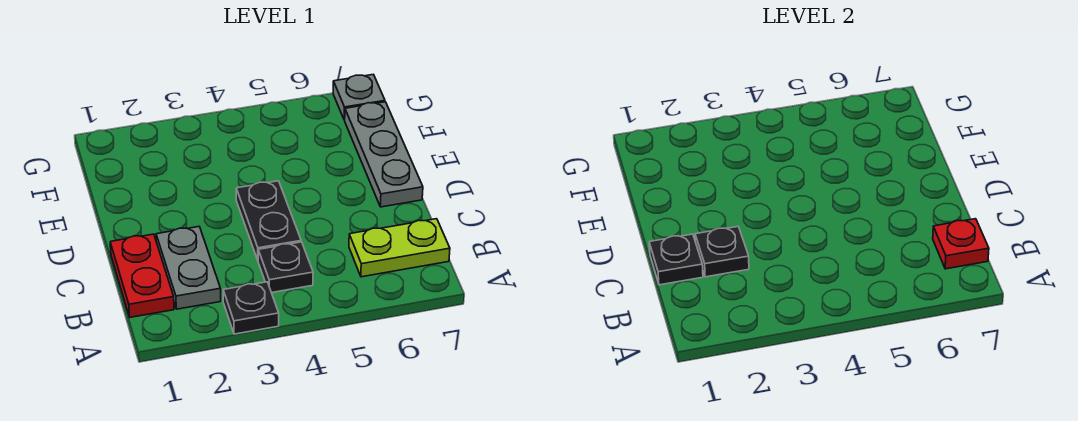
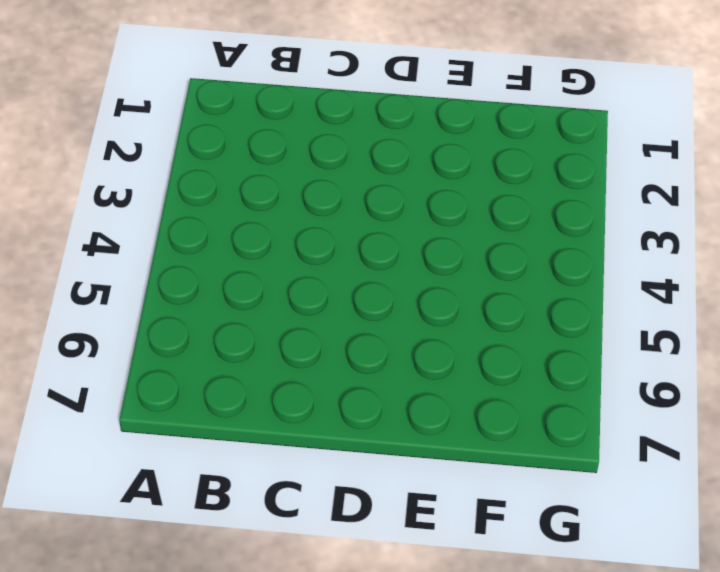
none -> black plate A3 level 1
none -> red plate B1:C1 level 1

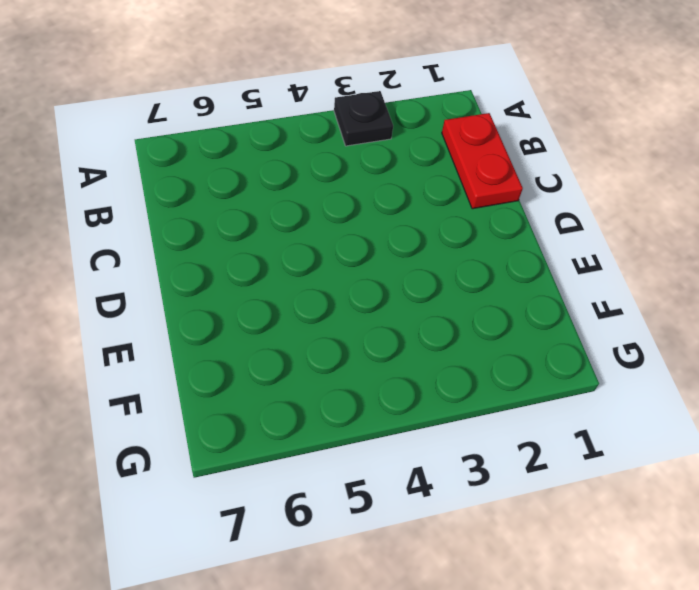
none -> grey plate B2:C2 level 1
none -> black plate B4 level 1

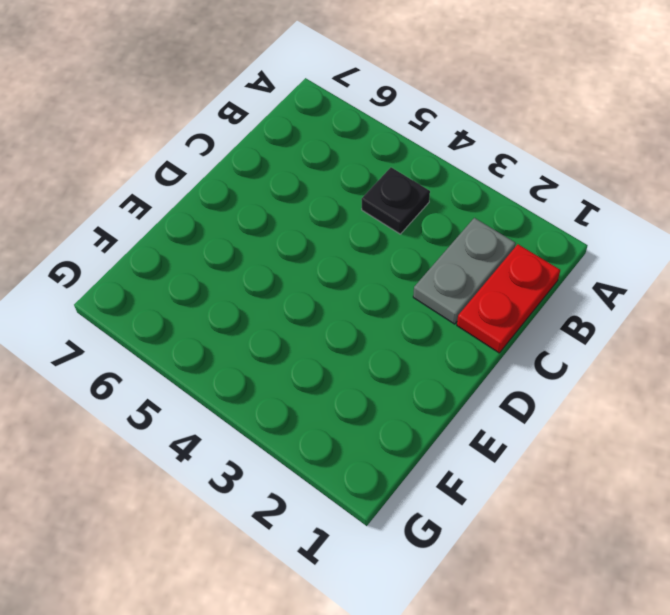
none -> black plate A3 level 1
none -> lime plate B6:B7 level 1

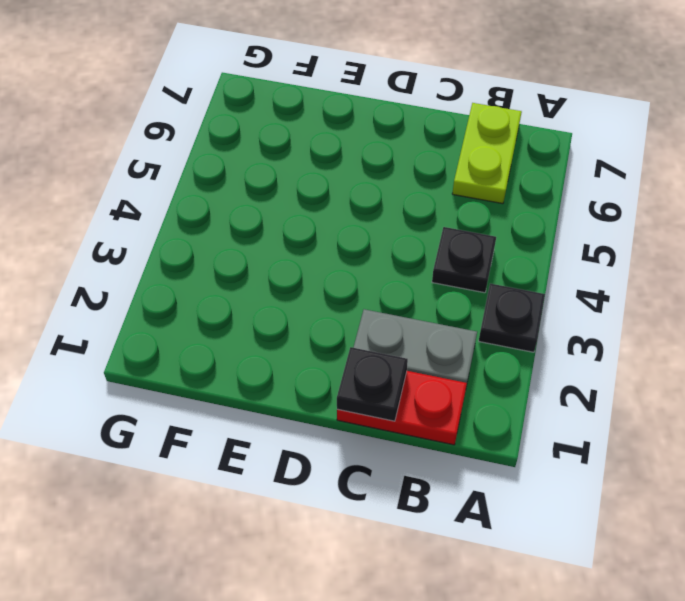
none -> black plate C4:D4 level 1
none -> grey plate D7:F7 level 1

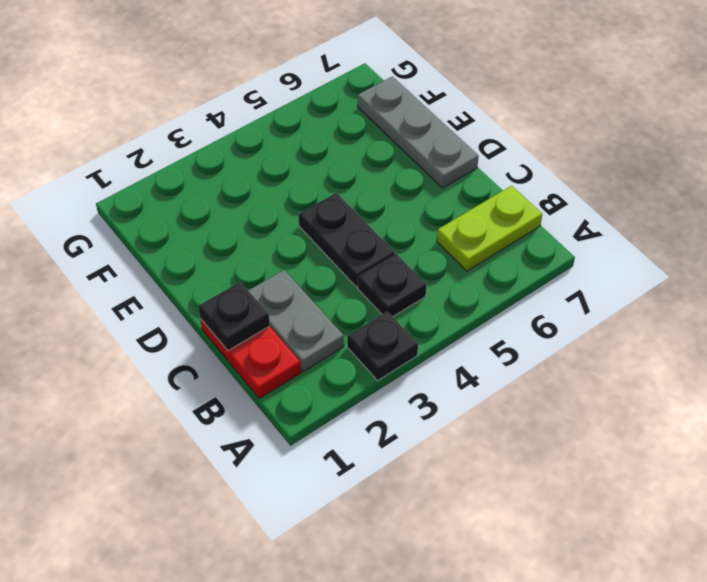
none -> grey plate G7 level 1
none -> red plate B7 level 2

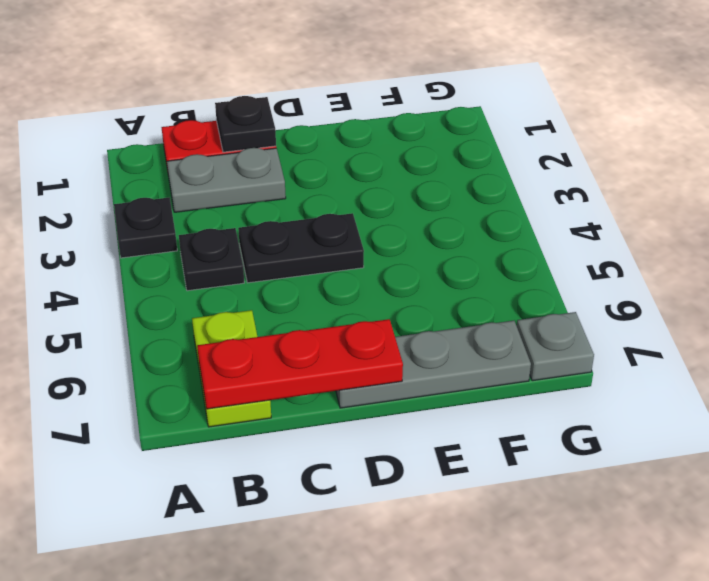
red plate B7:D7 level 2 -> red plate B7 level 2
none -> black plate C2 level 2

